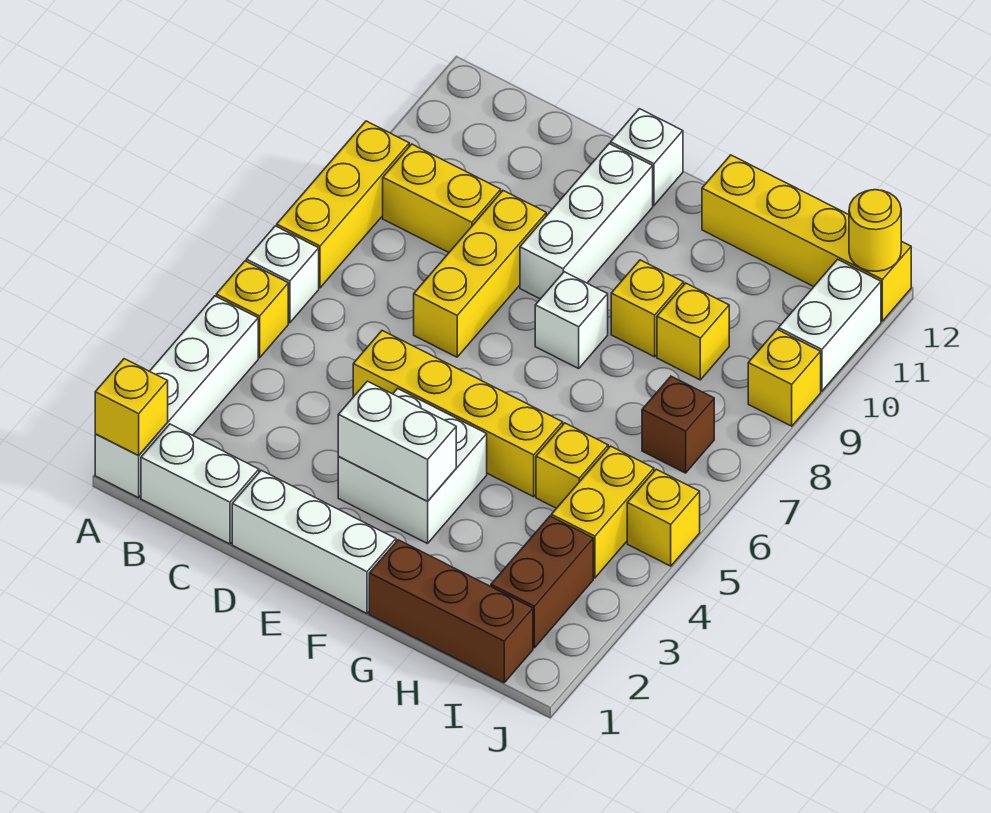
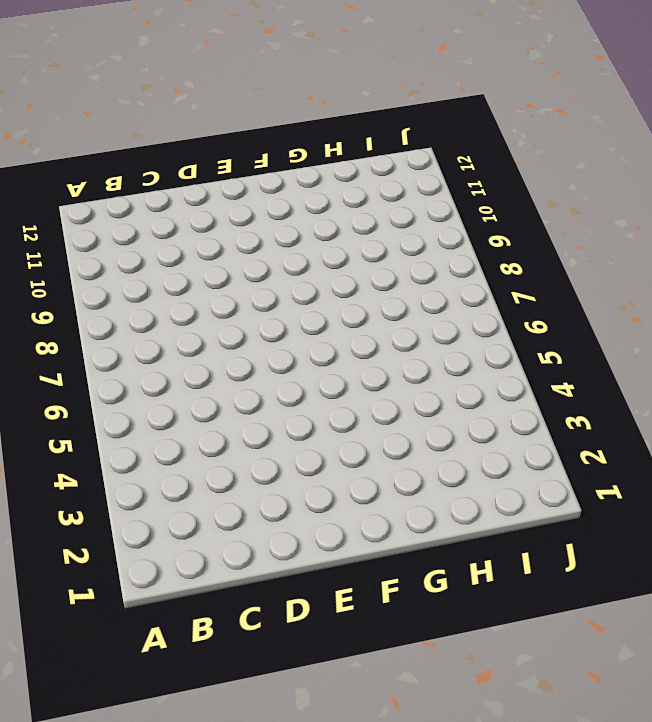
none -> white brick A1:A4 level 1
none -> yellow brick A5 level 1
none -> white brick A6 level 1

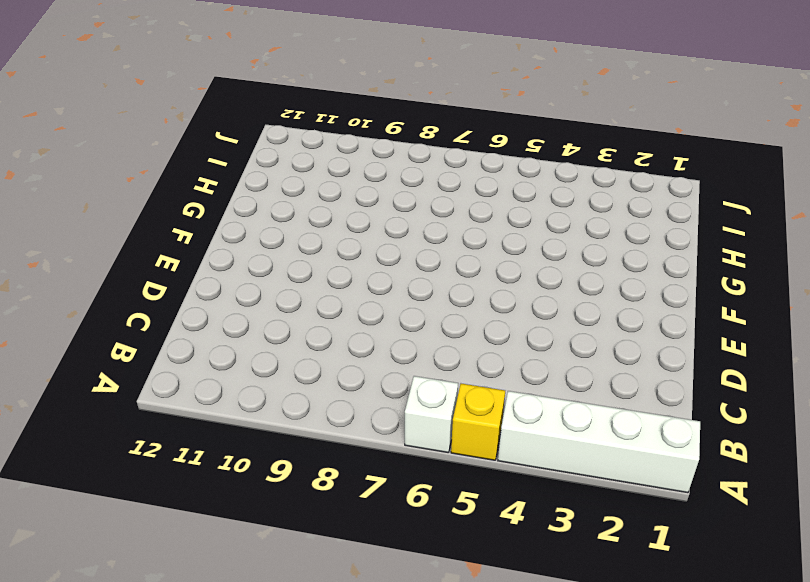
none -> yellow brick A7:A9 level 1
none -> white brick B1:C1 level 1
none -> yellow brick B9:C9 level 1

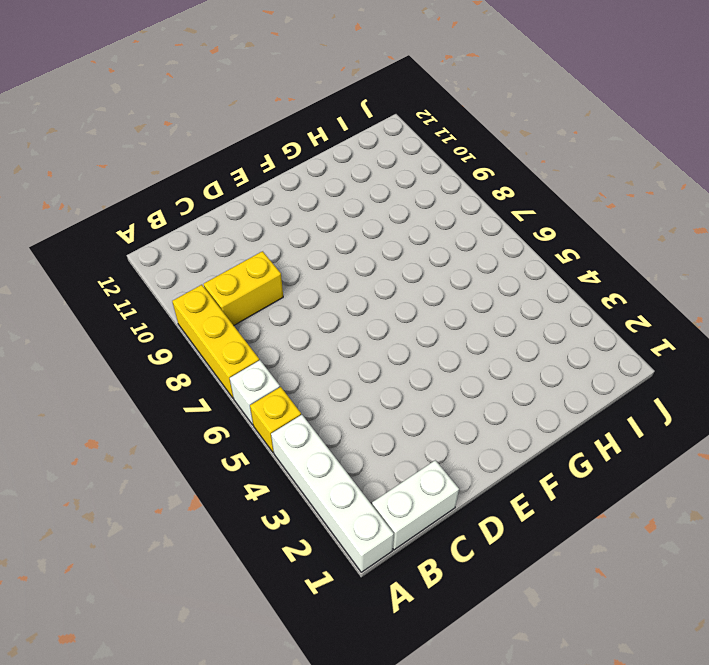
none -> white brick D1:F1 level 1
none -> yellow brick D5:G5 level 1
none -> yellow brick D7:D9 level 1

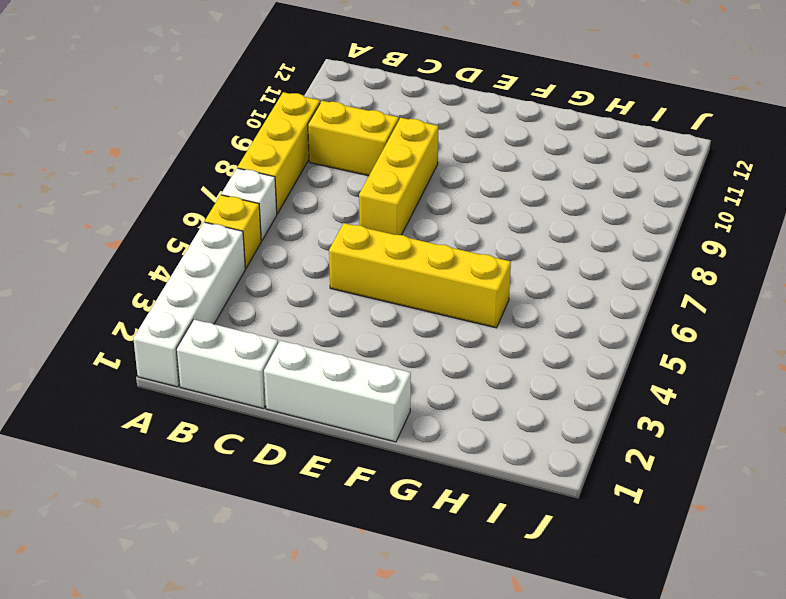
none -> white brick E3:F4 level 1
none -> white brick E9:E11 level 1
none -> white brick E12 level 1

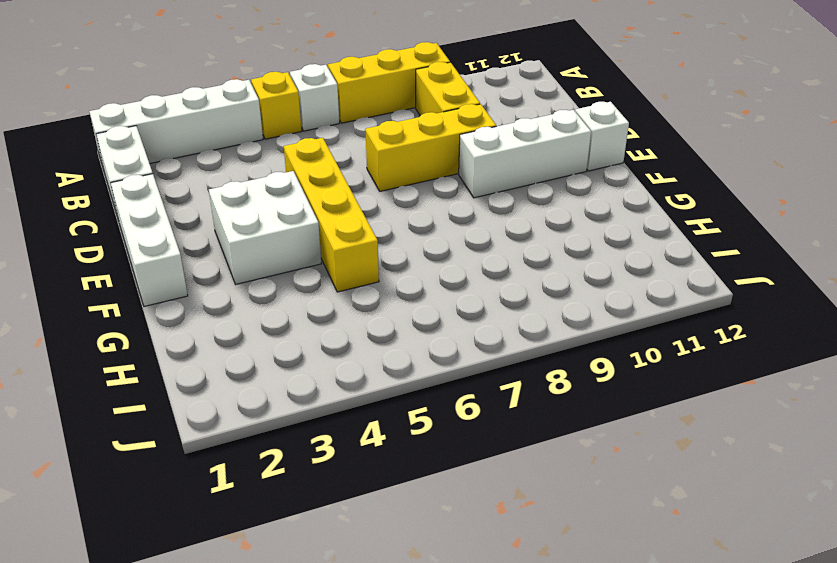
none -> white brick F8 level 1
none -> brown brick G1:I1 level 1
none -> yellow brick G9 level 1

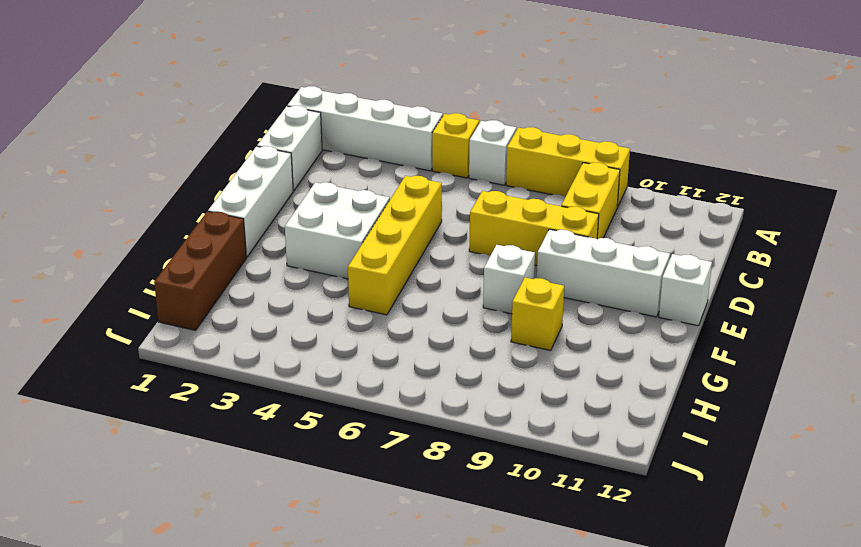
none -> yellow brick G12:J12 level 1
none -> yellow brick H5 level 1
none -> yellow brick H9 level 1

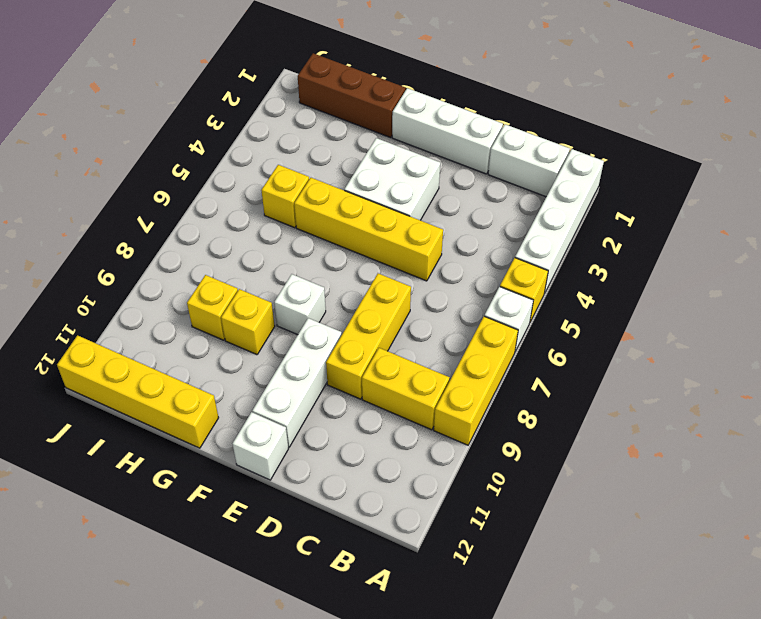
none -> brown brick I2:I3 level 1
none -> yellow brick I4:I5 level 1
none -> brown brick I7 level 1

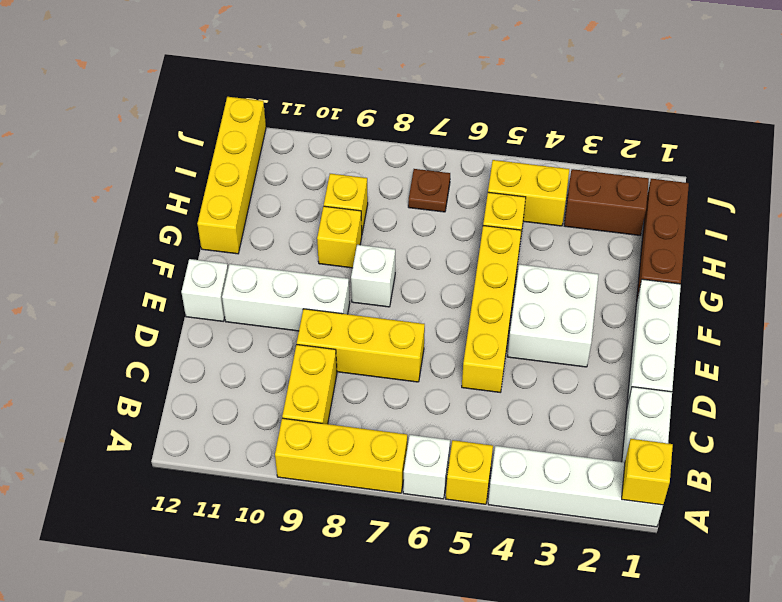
brown plate I7 level 1 -> brown brick I7 level 1
none -> yellow brick J5 level 1
none -> yellow brick J9 level 1
none -> white brick J10:J11 level 1

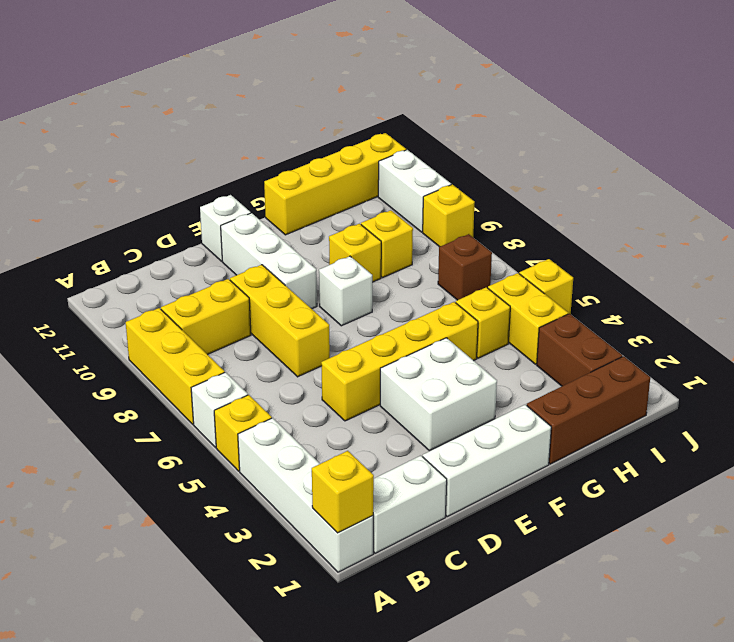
none -> white brick E3:F3 level 2
none -> yellow round brick J12 level 2

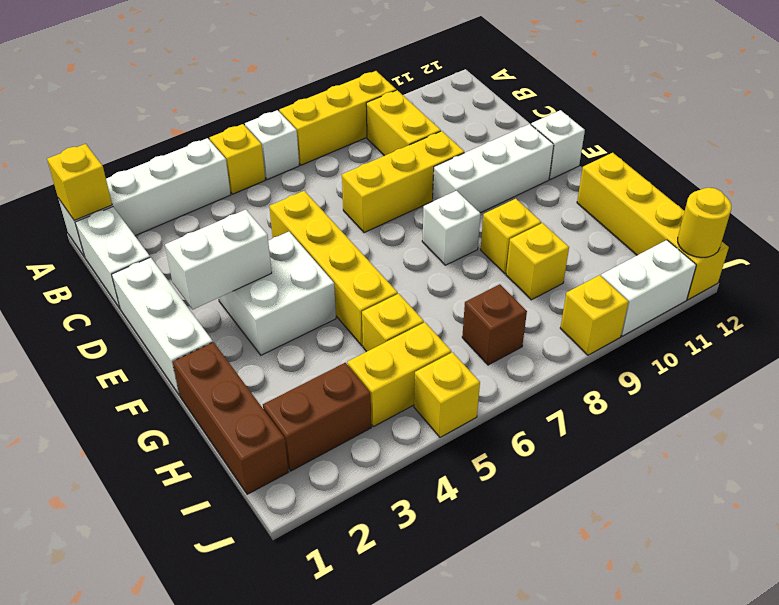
white brick E2:E3 level 2 -> white brick E3:F3 level 2

